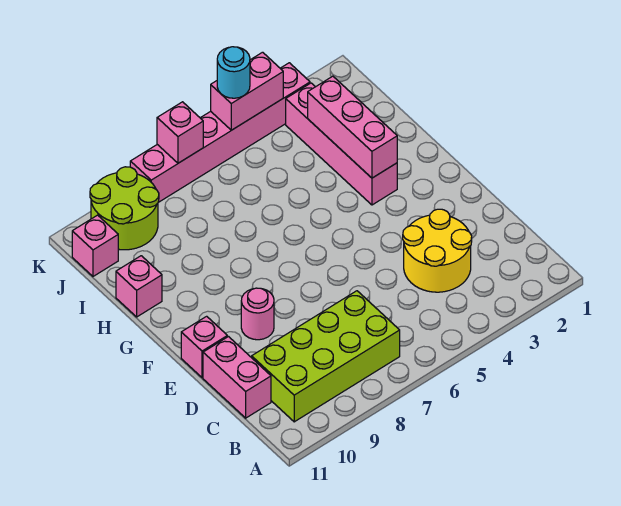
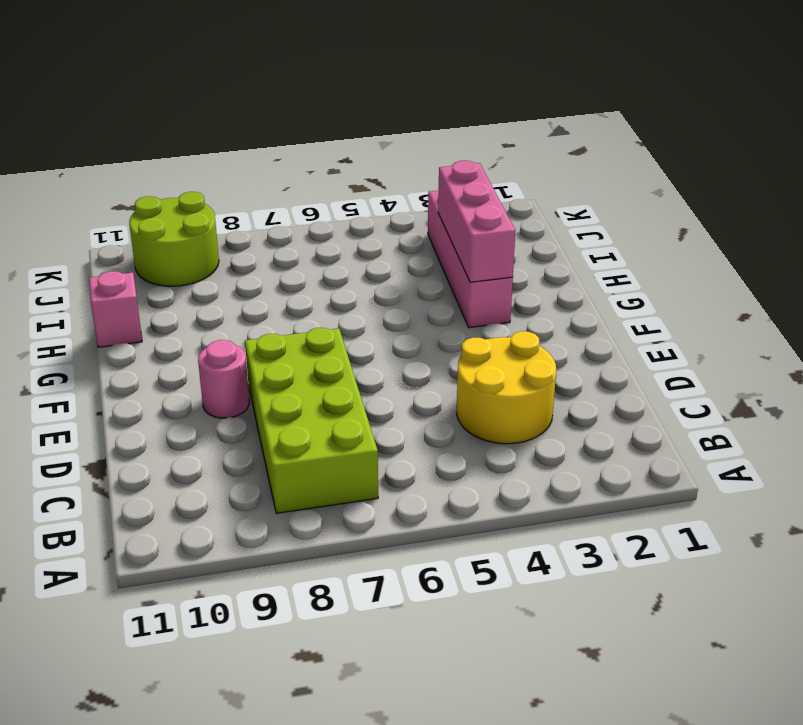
lime brick B7:E8 level 1 -> lime brick B7:C10 level 1
none -> pink brick C11:D11 level 1
none -> pink brick E11 level 1
none -> pink brick J11 level 1

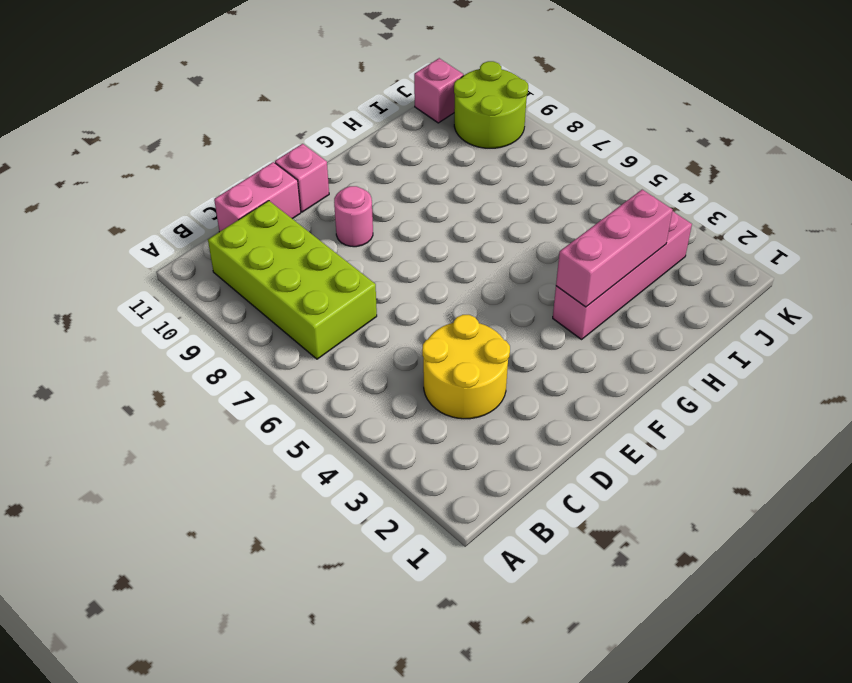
none -> pink brick H11 level 1
none -> pink brick K3:K8 level 1
none -> pink brick K4:K5 level 2

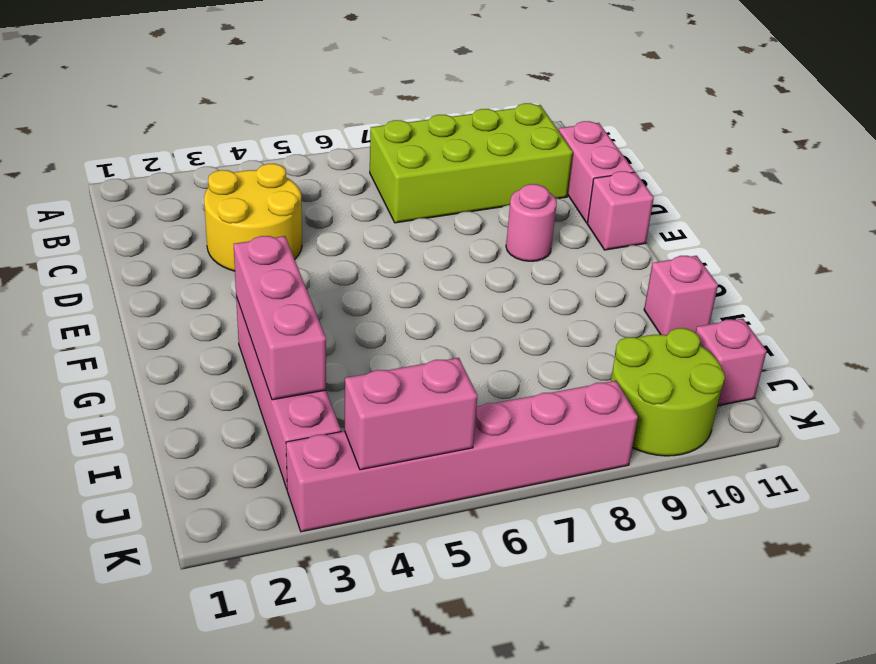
none -> pink brick K7 level 2
none -> cyan round brick K5 level 3

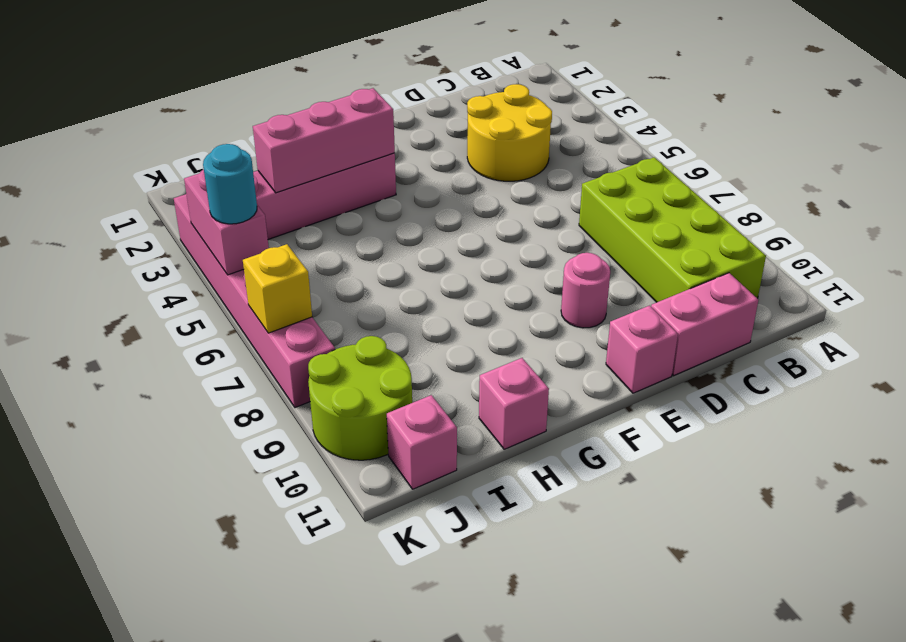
yellow brick K7 level 2 -> pink brick K7 level 2

